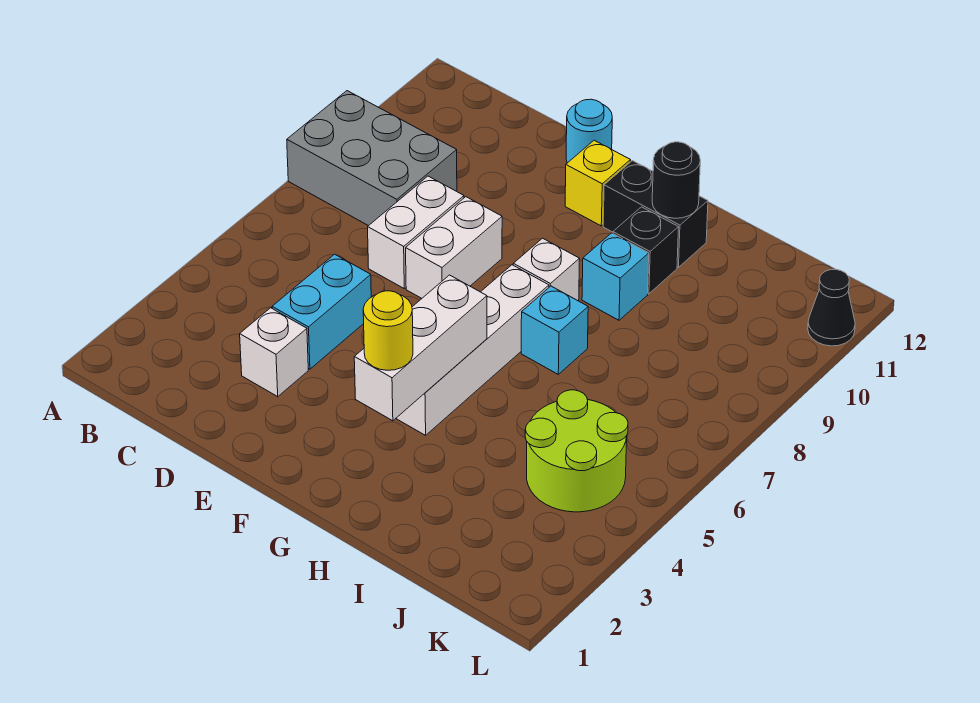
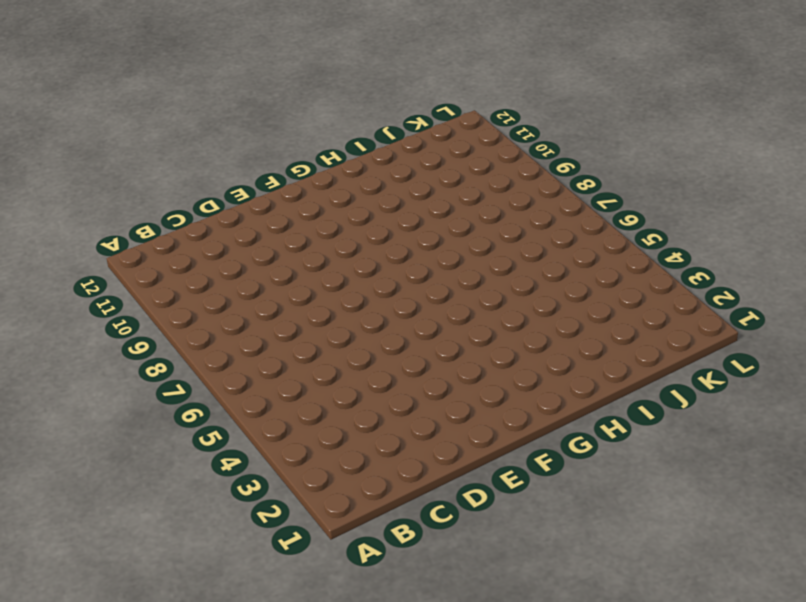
none -> grey brick A8:C9 level 1
none -> white brick D3 level 1
none -> cyan brick D4:D5 level 1

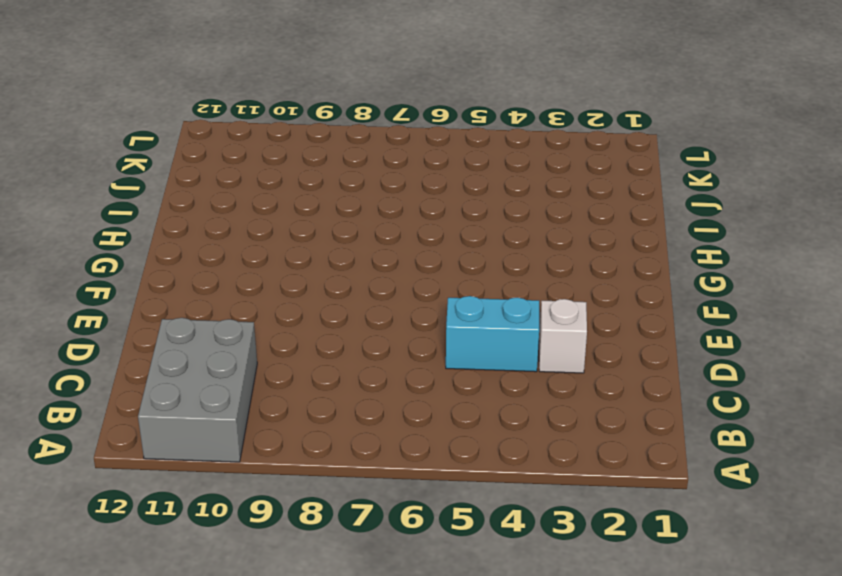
grey brick A10:C11 level 1 -> grey brick A8:C9 level 1
none -> white brick D7:D8 level 1
none -> white brick E7:E8 level 1
none -> cyan round brick E12 level 1

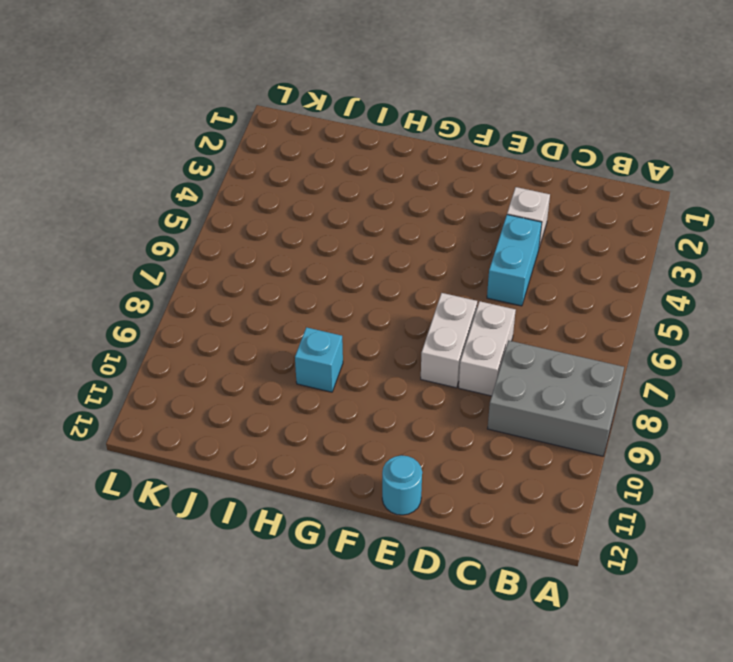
none -> yellow brick F11 level 1
none -> white brick G4:G7 level 1
none -> white brick G8 level 1

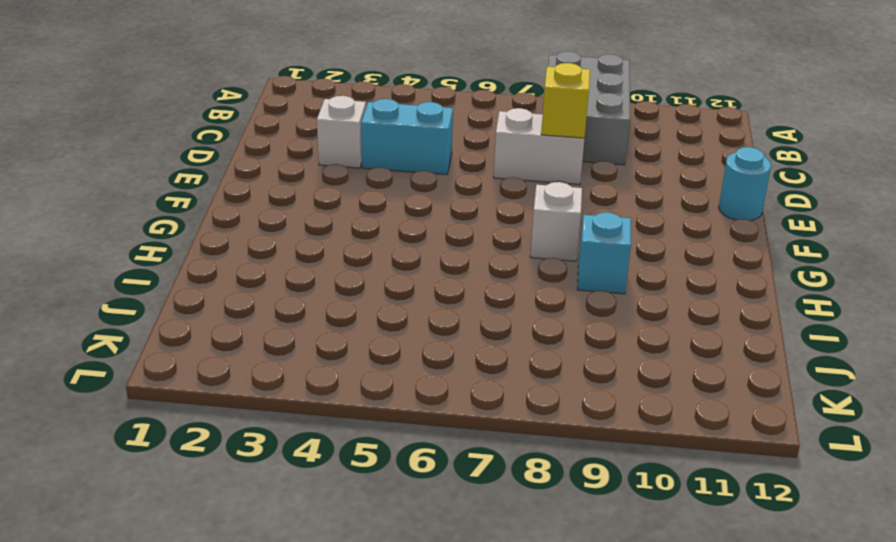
yellow brick D8 level 2 -> yellow brick F11 level 1
none -> white brick E7:E8 level 1
none -> white brick G4:G7 level 1
none -> black brick G11:H11 level 1

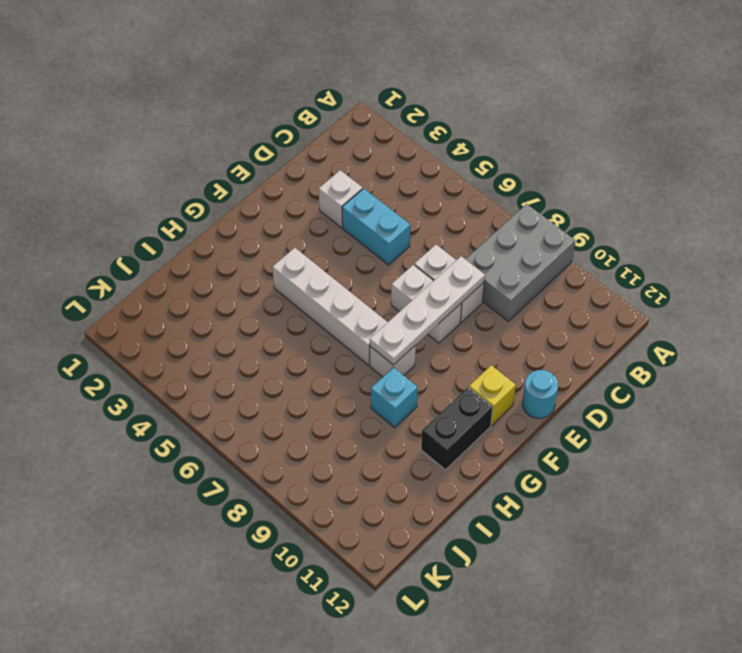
white plate D8:G8 level 2 -> none
none -> cyan brick H7 level 1
none -> black brick H10 level 1
none -> lime round brick J4:K5 level 1

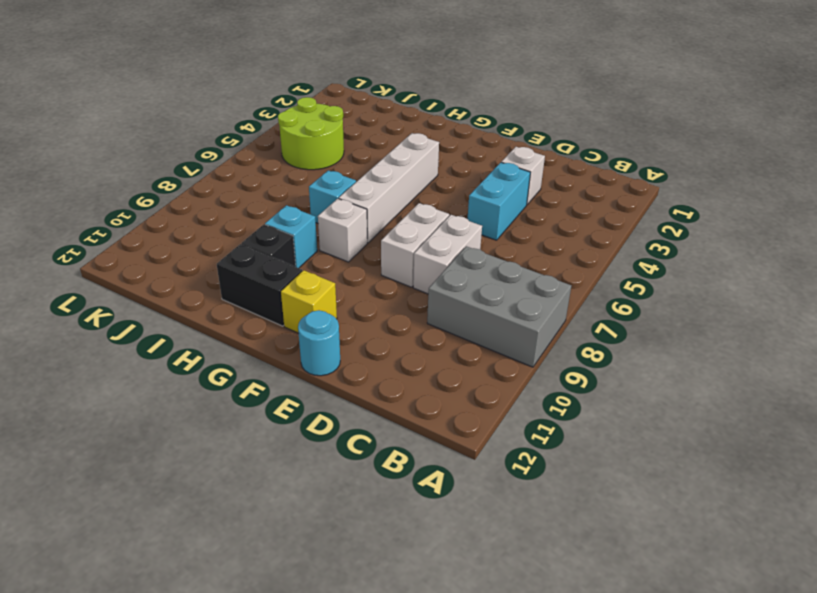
none -> black cone L11 level 1
none -> white brick G3:G5 level 2
none -> black round brick H11 level 2

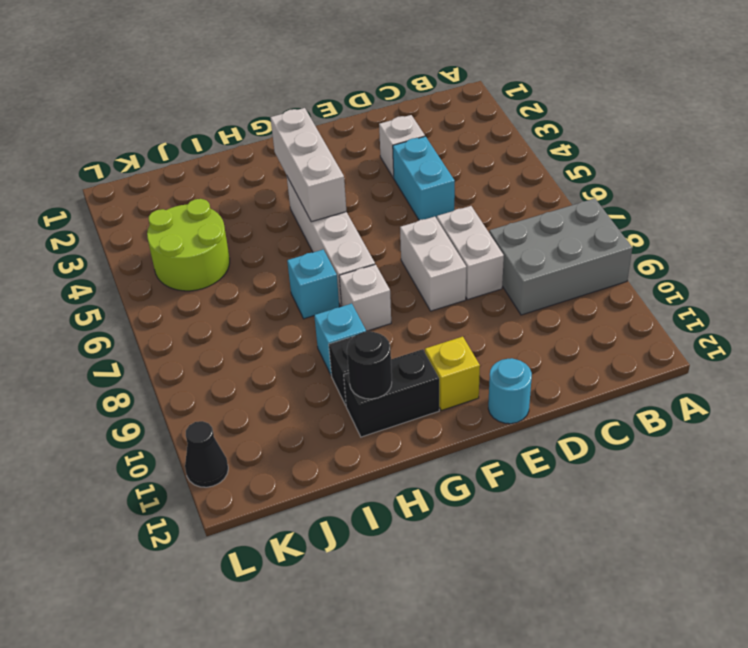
none -> yellow round brick G3 level 3

